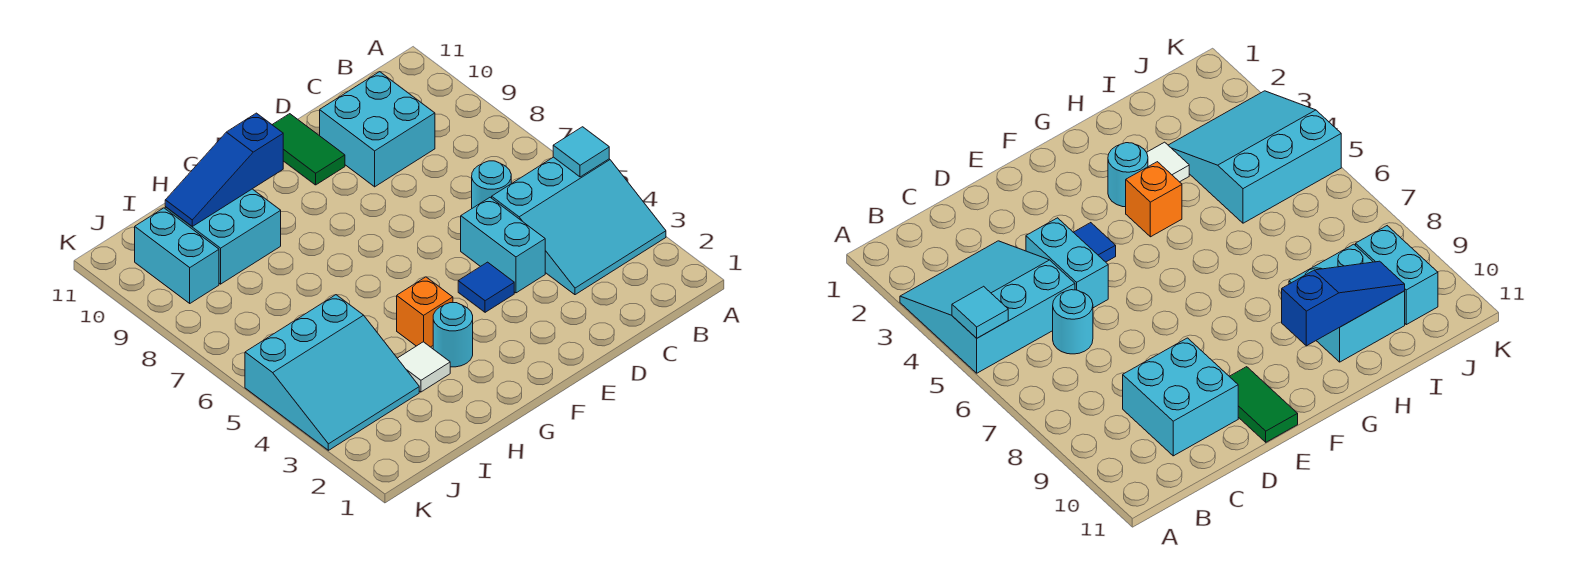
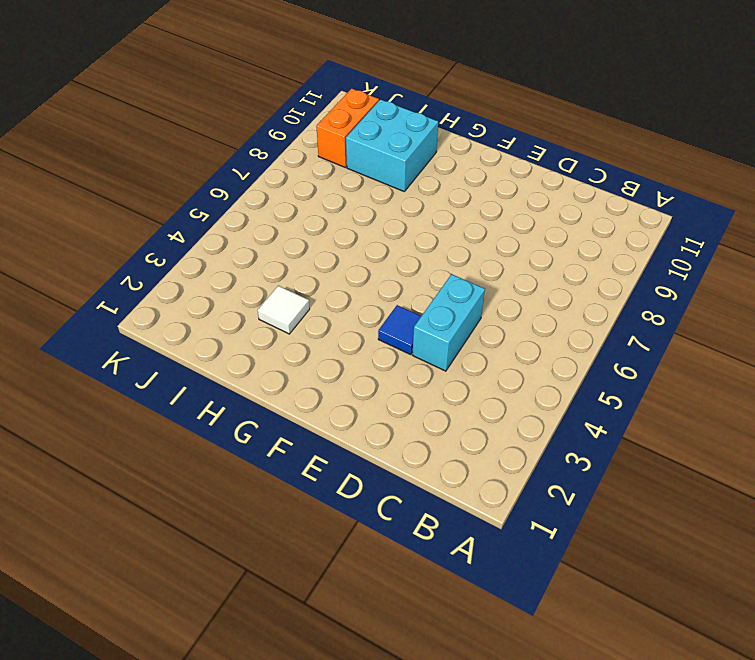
orange brick J9:J10 level 1 -> cyan brick J9:J10 level 1
none -> cyan slope A3:C5 level 1 top 5
none -> cyan round brick C6 level 1
none -> cyan brick C9:D10 level 1

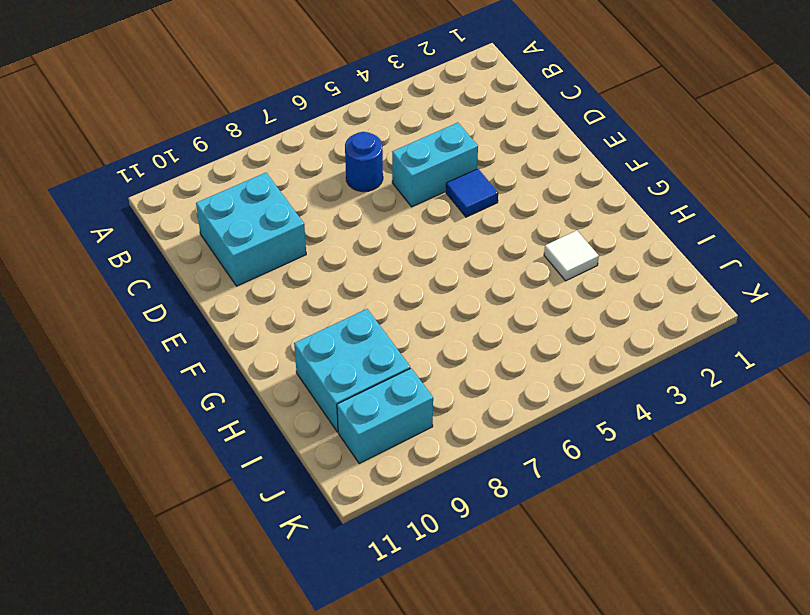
blue round brick C6 level 1 -> cyan round brick C6 level 1
none -> cyan slope A3:C5 level 1 top 5
none -> green tile E10:E11 level 1
none -> cyan round brick G3 level 1

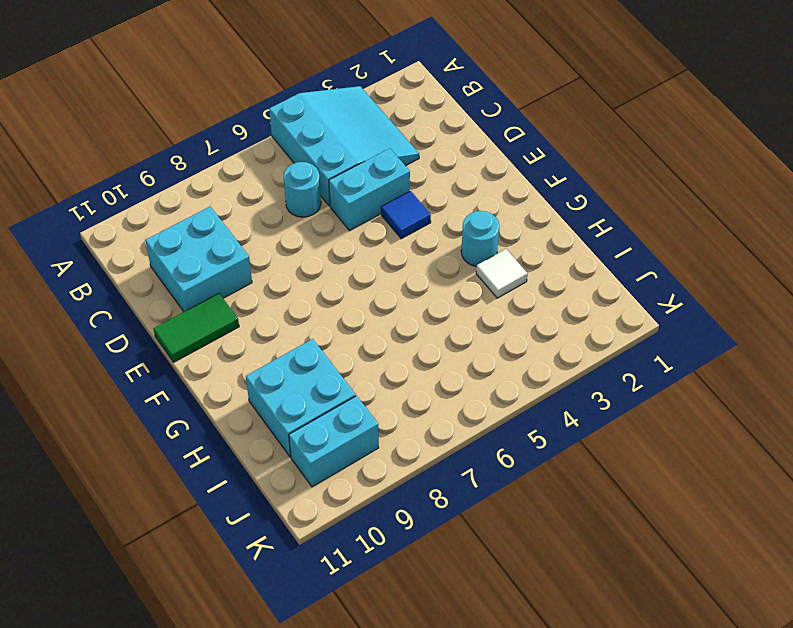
none -> orange brick G4 level 1
none -> cyan slope I3:K5 level 1 top 5
none -> cyan tile A5 level 2

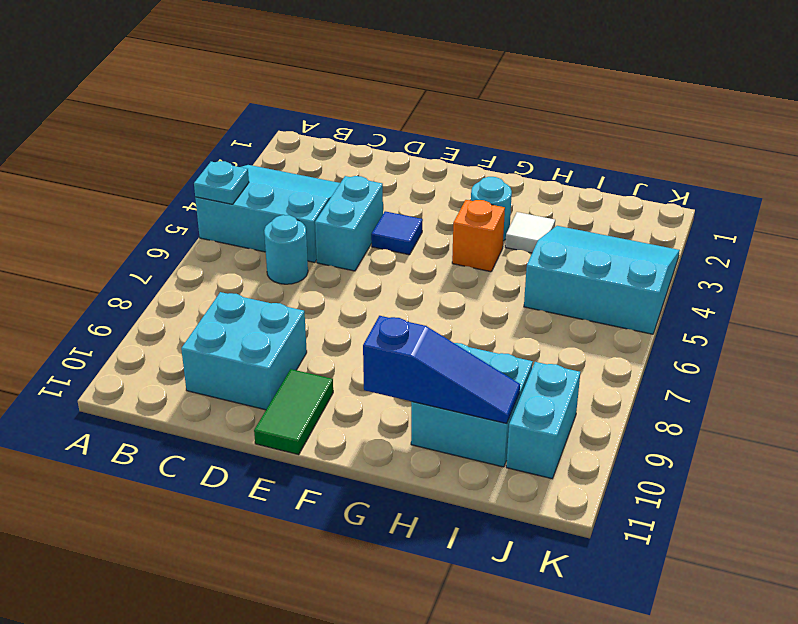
cyan plate A5 level 2 -> cyan tile A5 level 2

